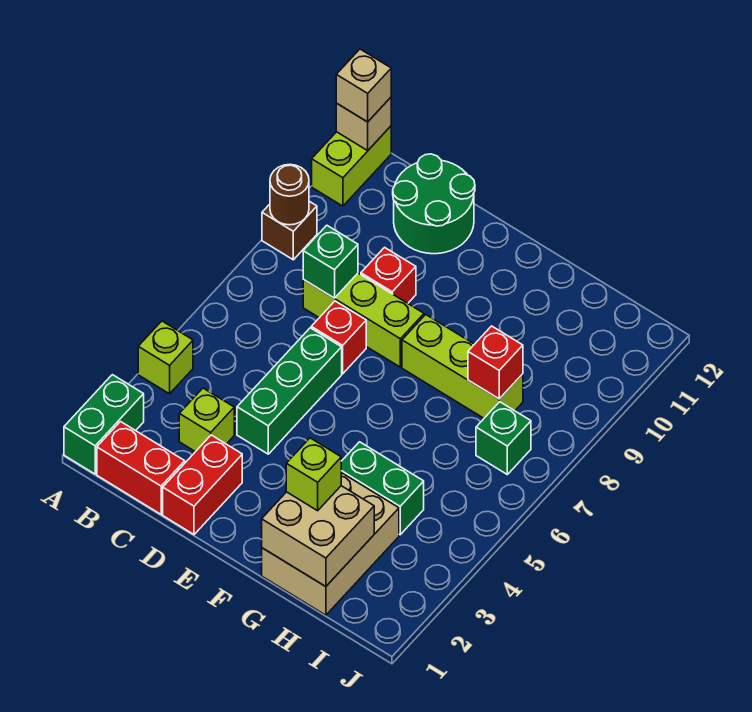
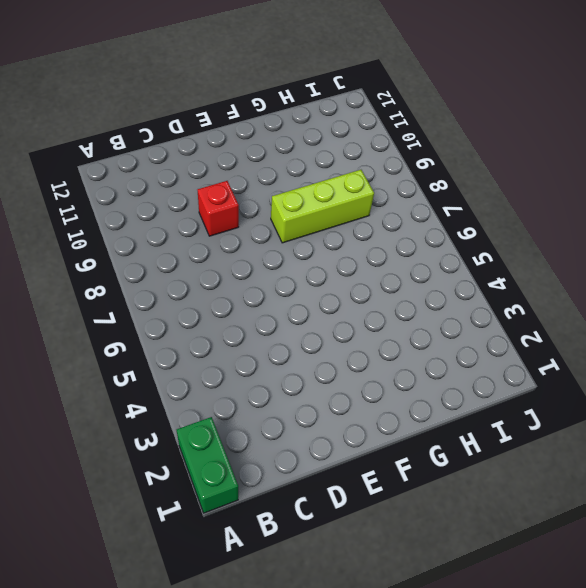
none -> lime brick A4 level 1
none -> brown brick A9 level 1
none -> lime brick A11:A12 level 1

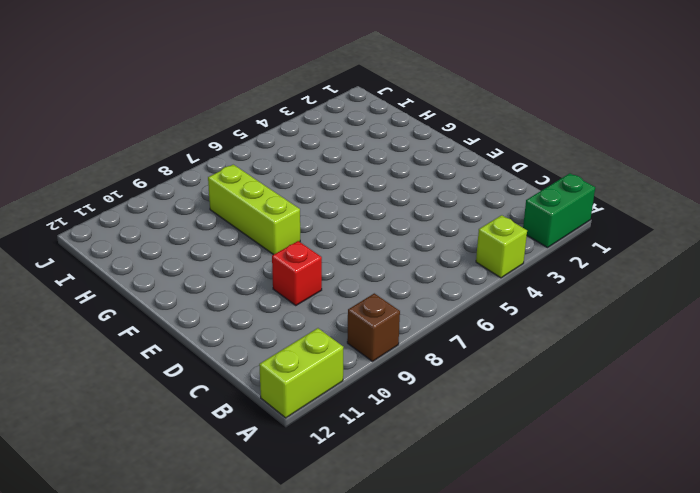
none -> red brick B1:C1 level 1
none -> lime brick C3 level 1
none -> lime brick C8:E8 level 1

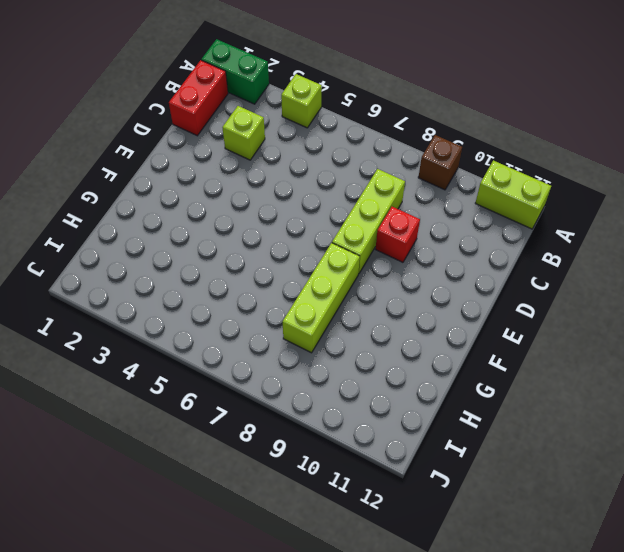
none -> green round brick C11:D12 level 1
none -> red brick D1:D2 level 1
none -> green brick D4:D6 level 1

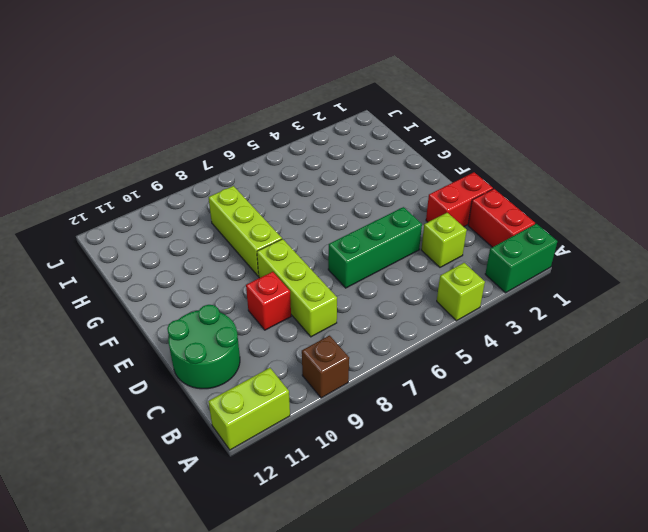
none -> red brick D7 level 1
none -> tan brick G1:H3 level 1
none -> green brick G4:H4 level 1

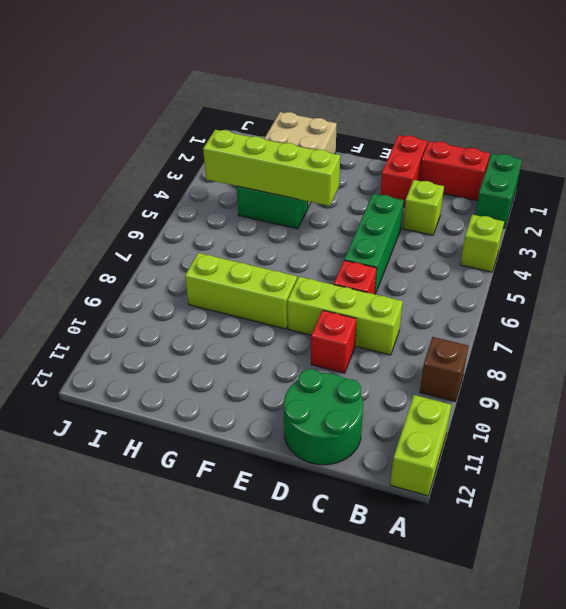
lime brick F4:I4 level 2 -> none
none -> green brick I7 level 1
none -> brown round brick A9 level 2
none -> tan brick A12 level 2

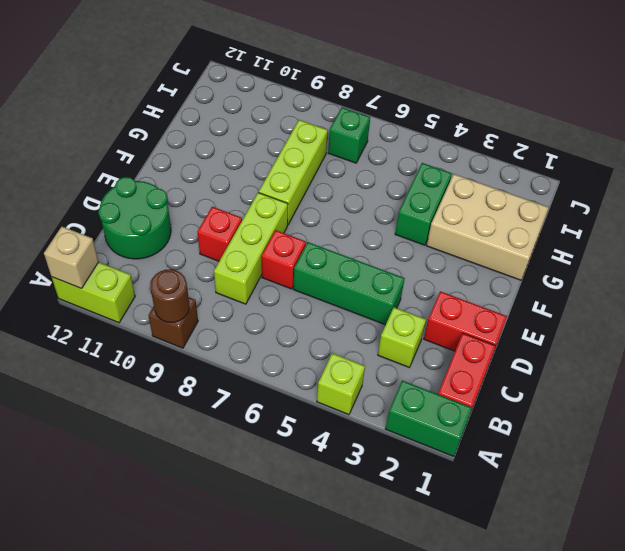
none -> green brick C8 level 2
none -> tan brick G1:H2 level 2
none -> red brick H8 level 2

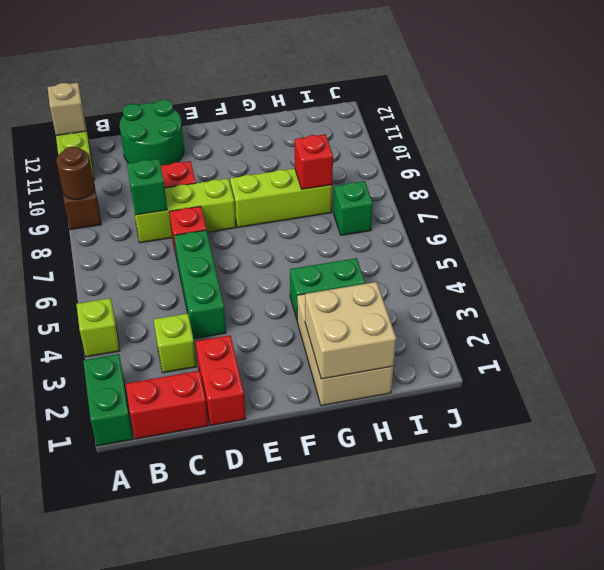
none -> tan brick A12 level 3
none -> lime brick G2 level 3

